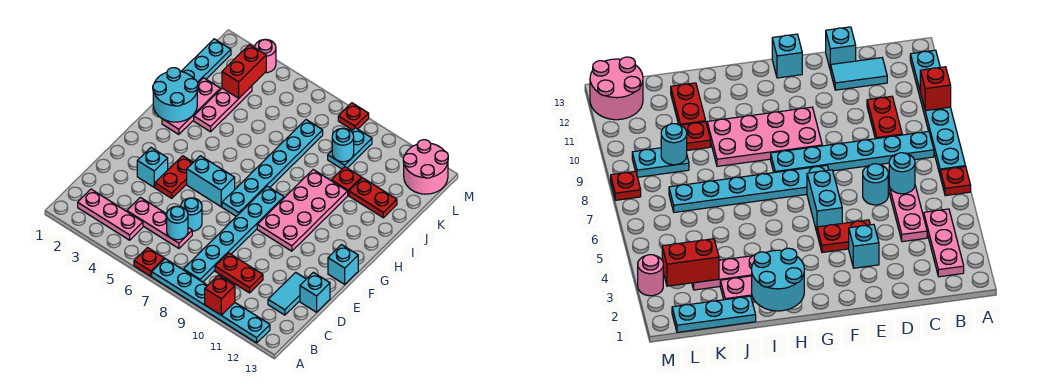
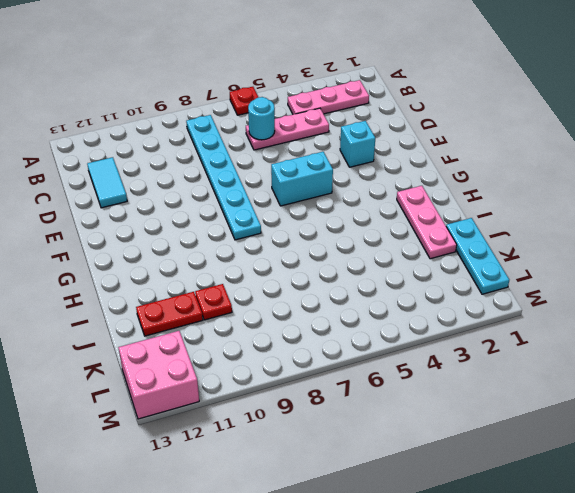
pink brick L12:M13 level 1 -> pink round brick L12:M13 level 1
none -> cyan plate A7:A12 level 1
none -> red plate C9:C10 level 1
none -> cyan round brick D6 level 1

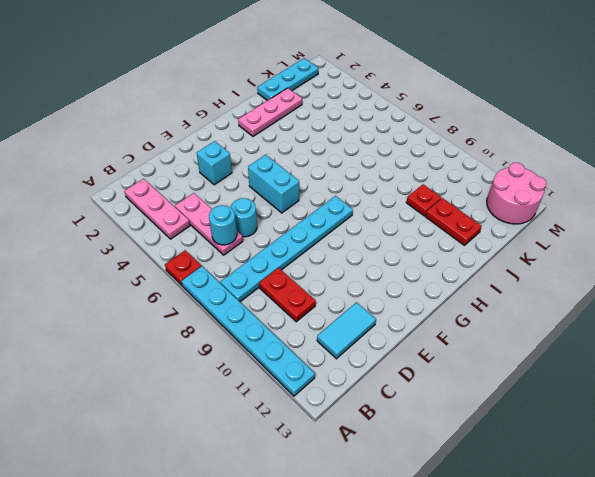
none -> cyan brick D13 level 1
none -> red plate E4:F4 level 1
none -> cyan plate F7:K7 level 1

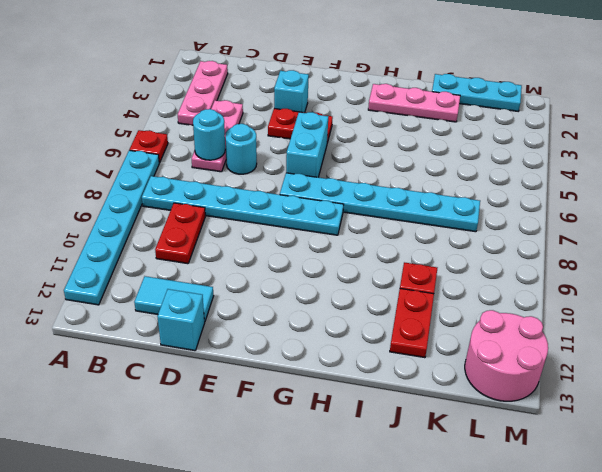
none -> pink plate F9:I10 level 1
none -> cyan brick F13 level 1
none -> pink plate I3:K3 level 1

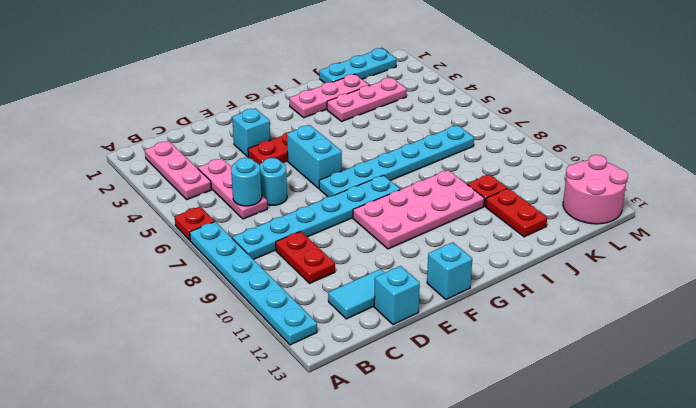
none -> cyan plate K9:L9 level 1
none -> pink round brick M3 level 1
none -> red plate M8 level 1

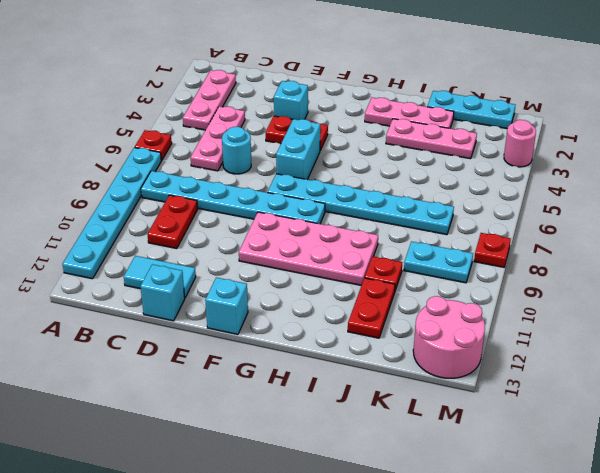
none -> red brick A10 level 2
none -> cyan round brick C6 level 2
none -> cyan round brick H1:I2 level 2

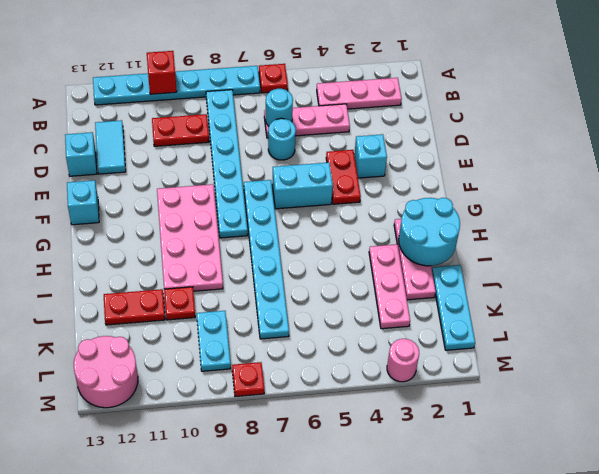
none -> red brick K3:L3 level 2
none -> cyan round brick K9 level 2

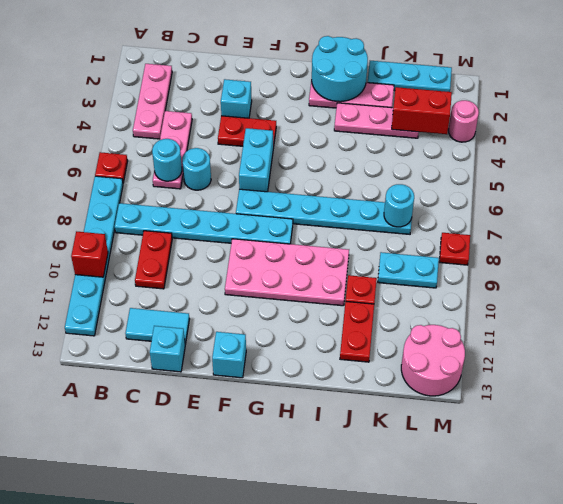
cyan round brick K7 level 2 -> cyan round brick K9 level 2

